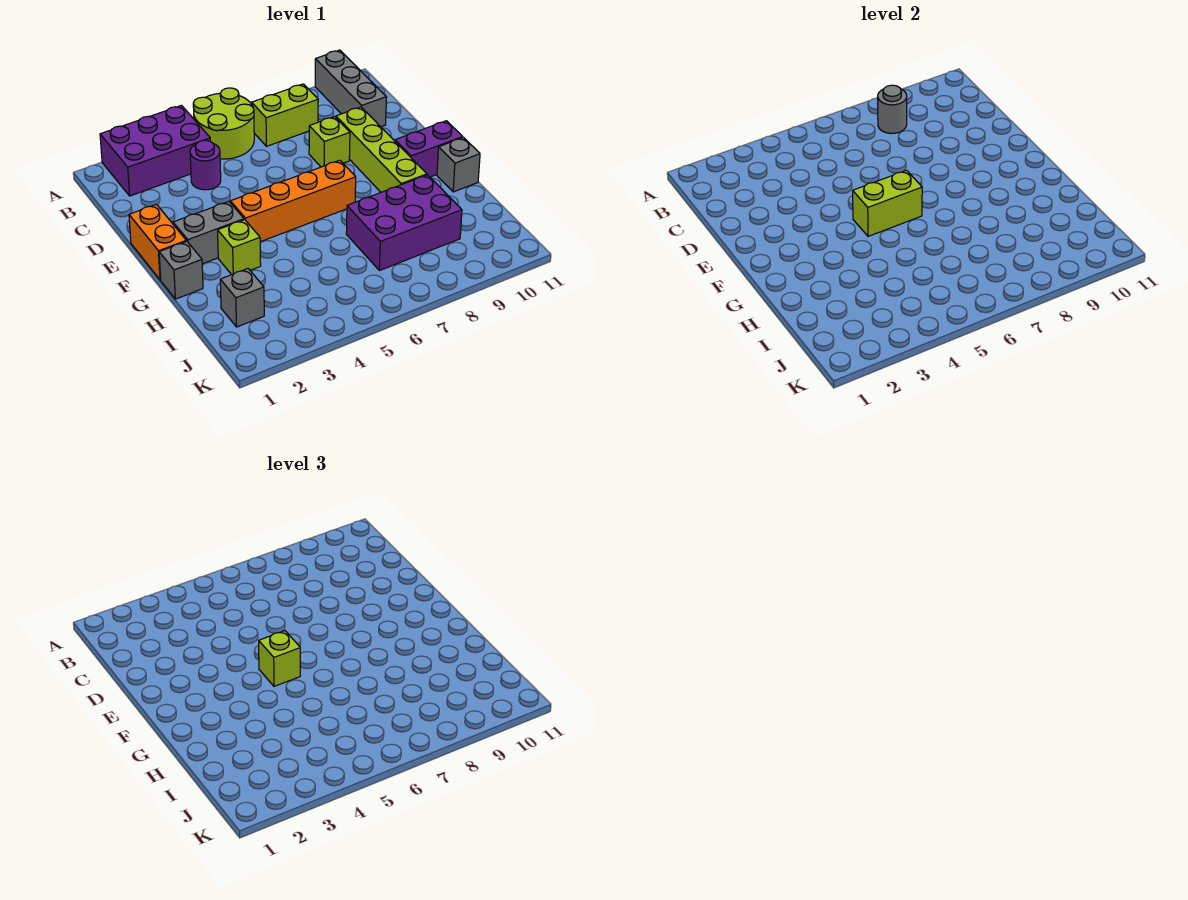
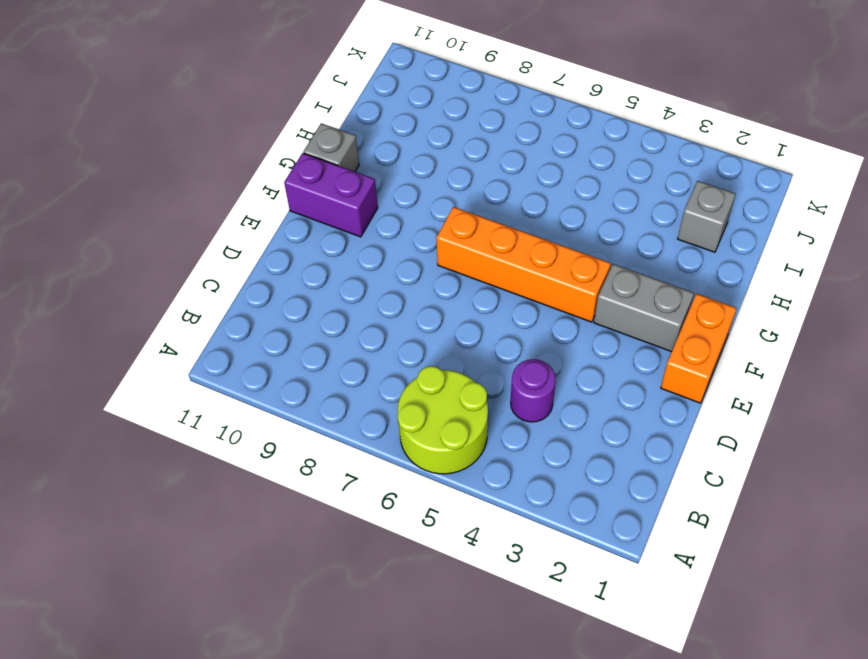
none -> purple brick A2:B4 level 1
none -> grey brick A10:C10 level 1
none -> lime brick B7:B8 level 1

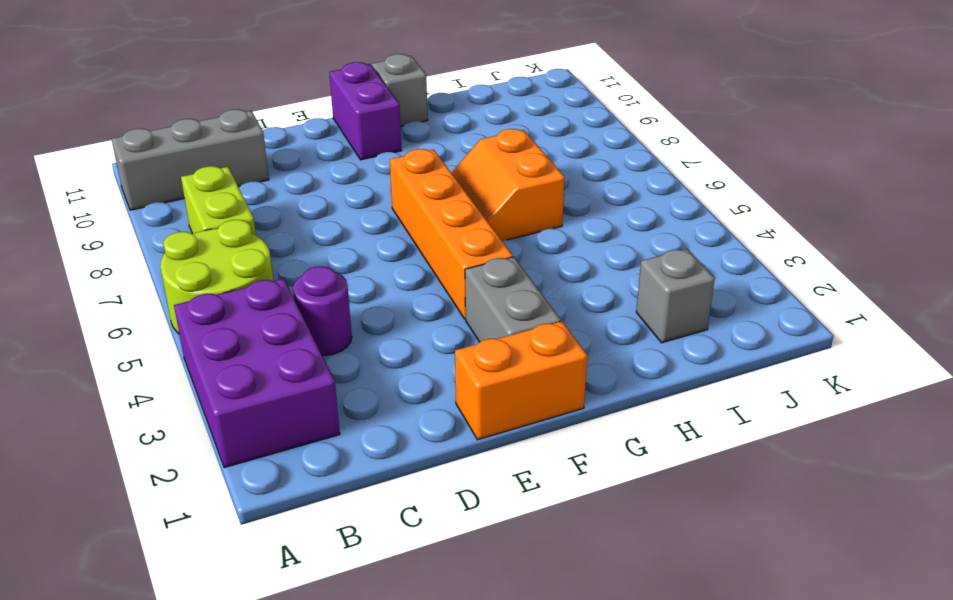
orange slope G6:H7 level 1 top H -> purple brick H7:I9 level 1
none -> lime brick D8 level 1
none -> lime brick D9:G9 level 1
none -> grey brick G1 level 1

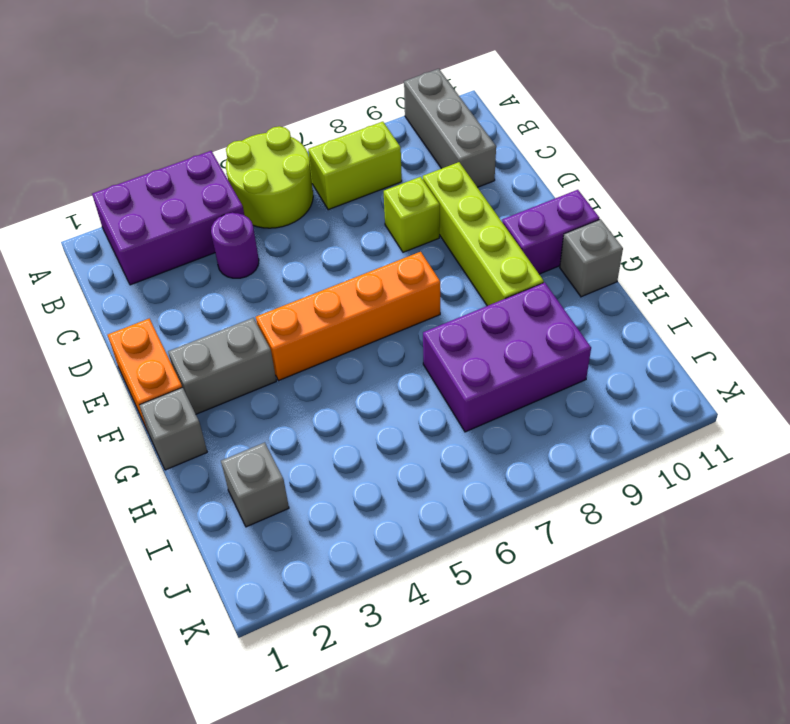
none -> lime brick G3 level 1
none -> grey round brick B8 level 2
none -> lime brick F5:F6 level 2

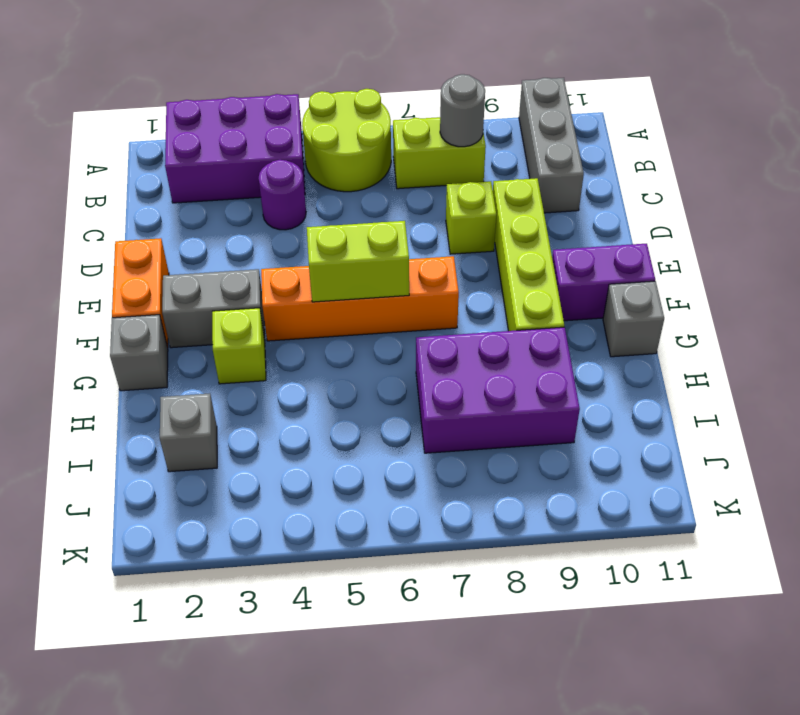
none -> lime brick F5 level 3

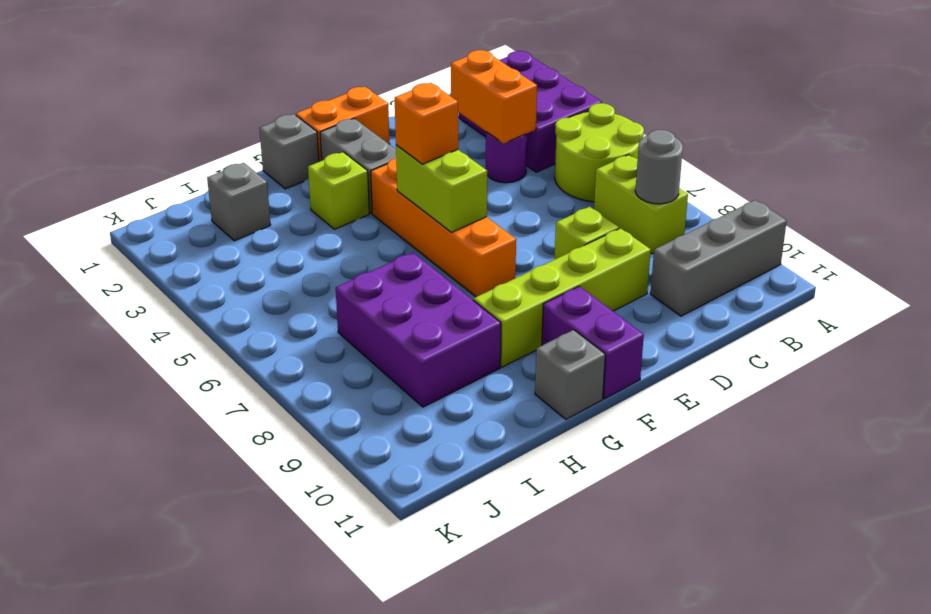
orange brick C3:C4 level 2 -> none
orange brick F5 level 3 -> lime brick F5 level 3

